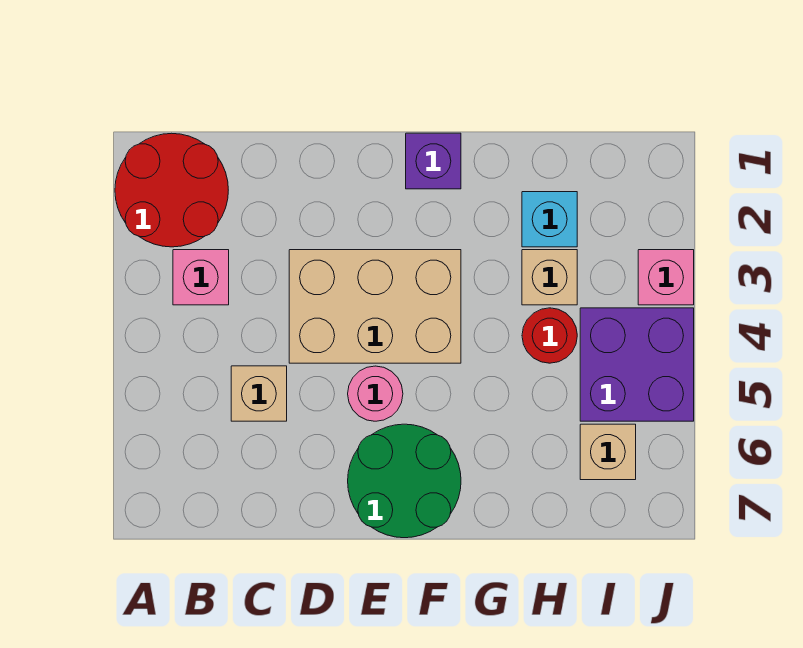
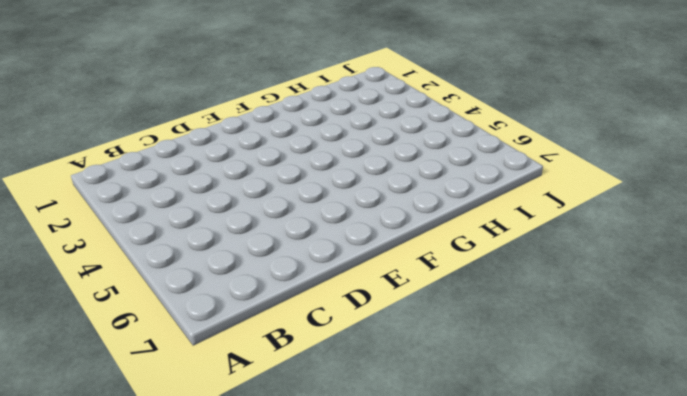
none -> red round brick A1:B2 level 1
none -> pink brick B3 level 1
none -> tan brick C5 level 1

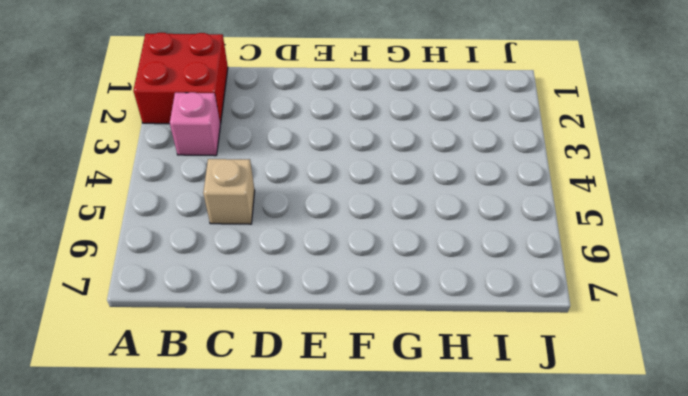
red brick A1:B2 level 1 -> red round brick A1:B2 level 1
none -> tan brick D3:F4 level 1
none -> pink round brick E5 level 1
none -> green round brick E6:F7 level 1

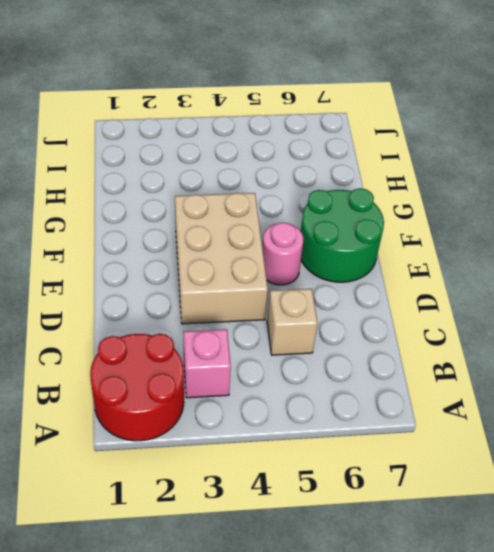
none -> purple brick F1 level 1
none -> cyan brick H2 level 1
none -> tan brick H3 level 1

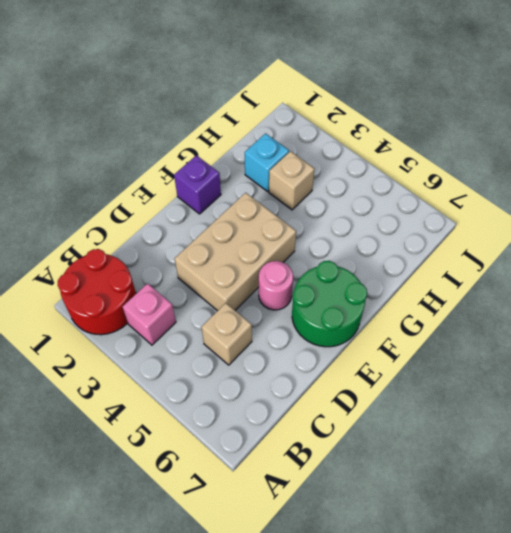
none -> red round brick H4 level 1
none -> purple brick I4:J5 level 1
none -> tan brick I6 level 1

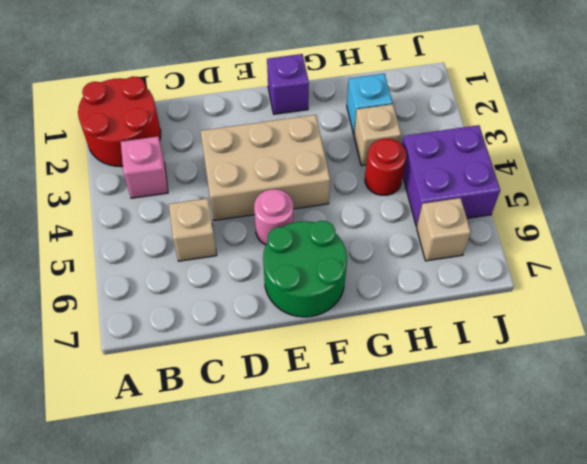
none -> pink brick J3 level 1

